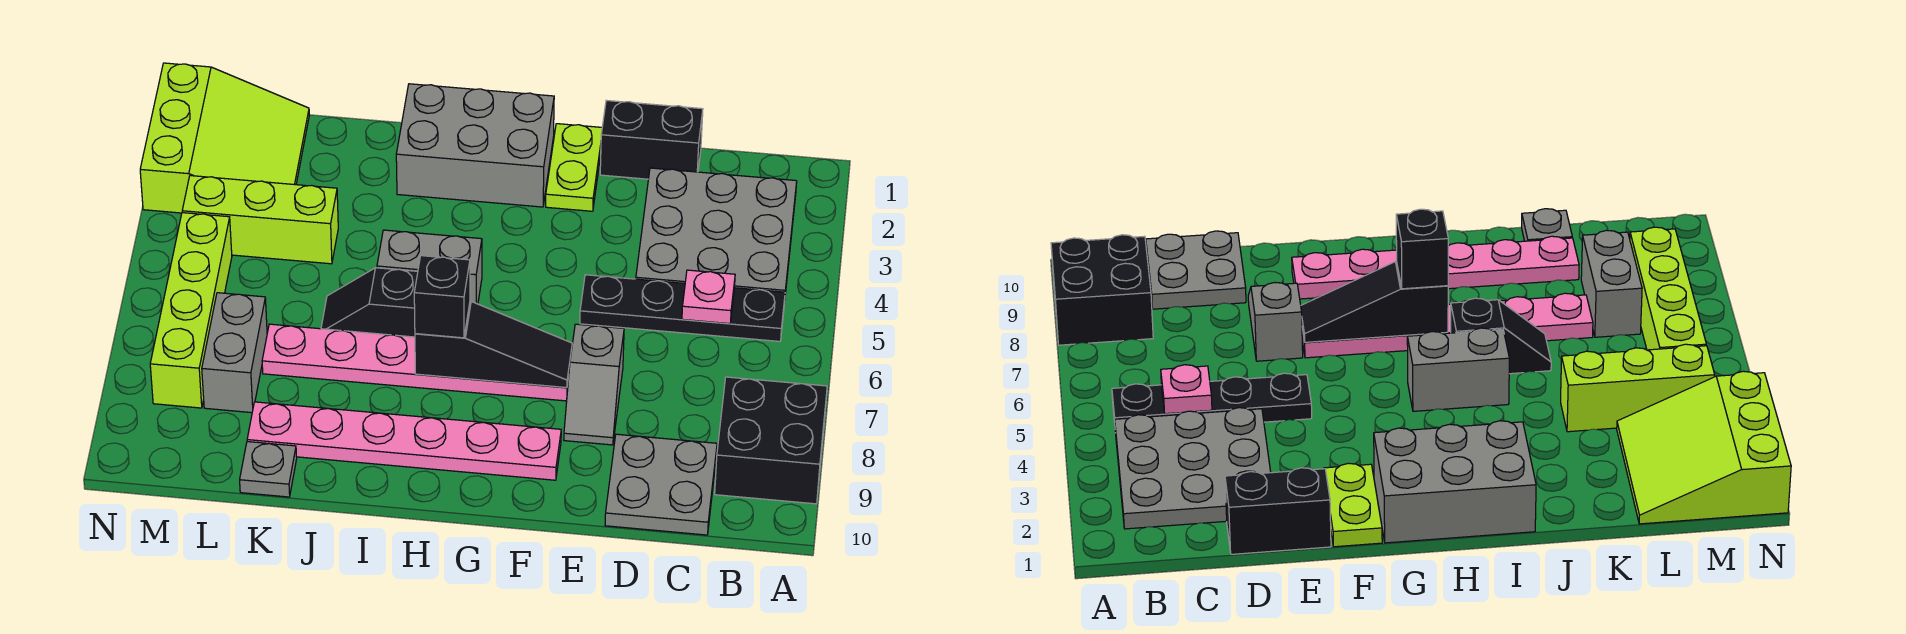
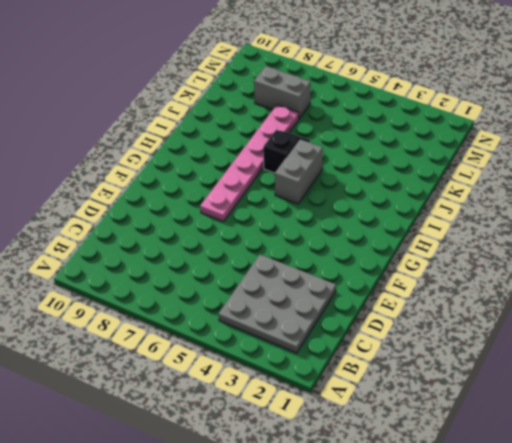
none -> black brick A8:B9 level 1
none -> black plate B5:E5 level 1
none -> grey plate C9:D10 level 1

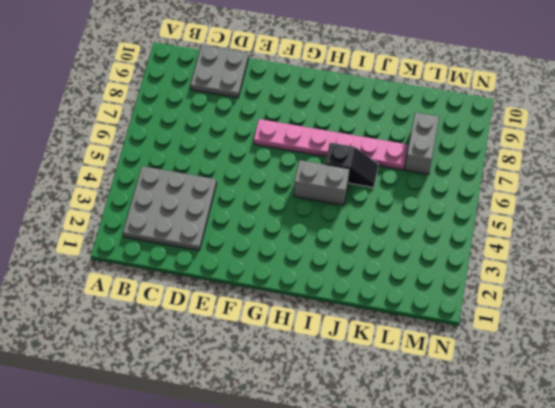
none -> black brick A8:B9 level 1
none -> black plate B5:E5 level 1
none -> black brick D1:E1 level 1

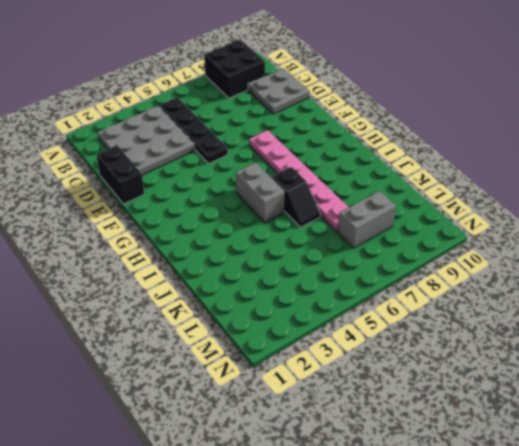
none -> grey slope E7:E8 level 1 top 7
none -> lime plate F1:F2 level 1
none -> pink plate F9:K9 level 1

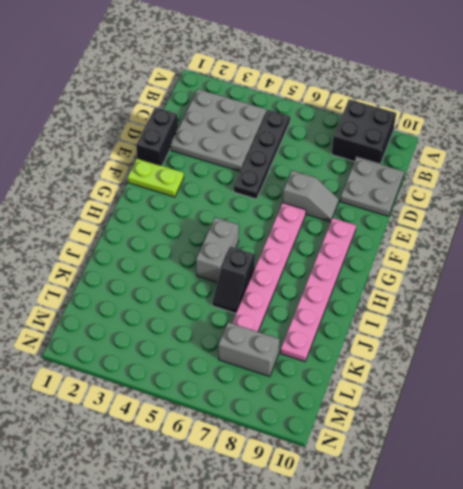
none -> grey brick G1:I2 level 1
none -> lime brick K4:M4 level 1
none -> grey plate K10 level 1

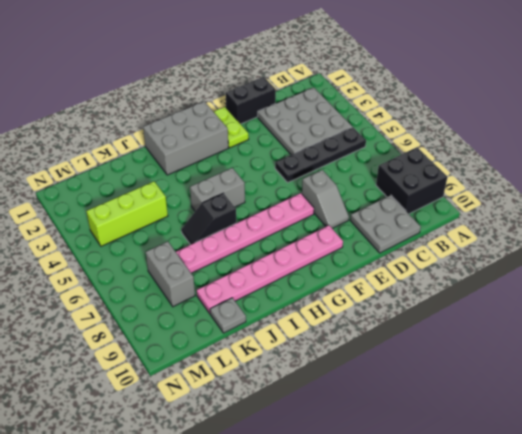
none -> lime slope L1:N3 level 1 top N
none -> lime brick M5:M8 level 1
none -> pink plate C5 level 2

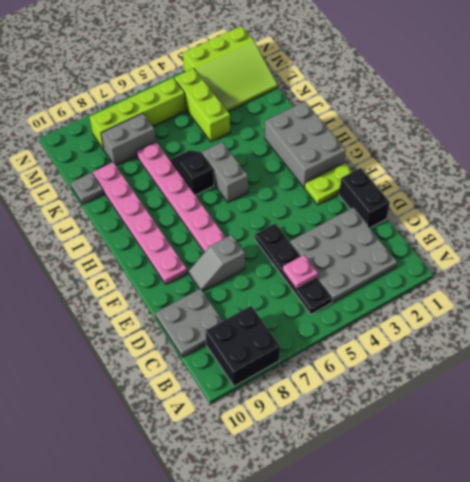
none -> black slope F7:H7 level 2 top H
none -> black brick H7 level 3

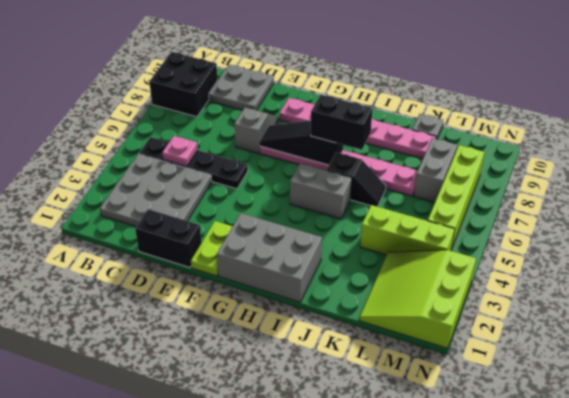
black brick H7:I7 level 3 -> black brick H7 level 3

